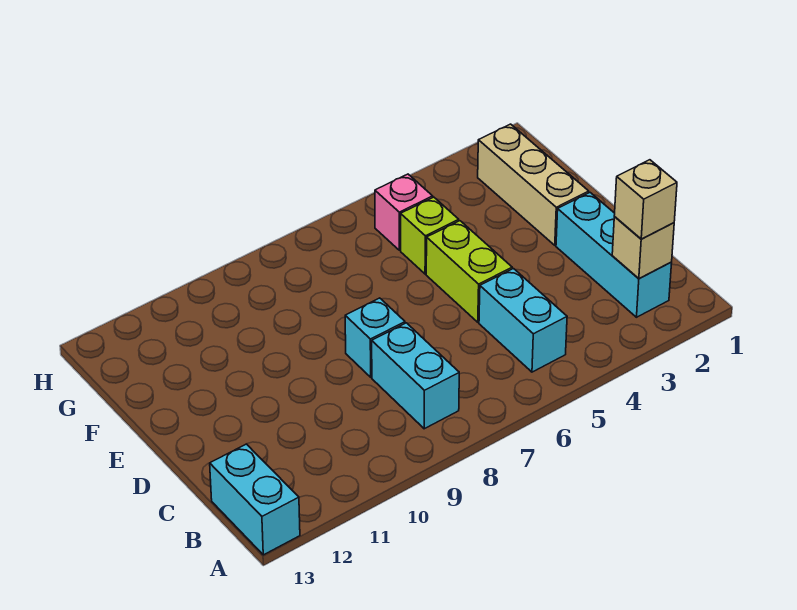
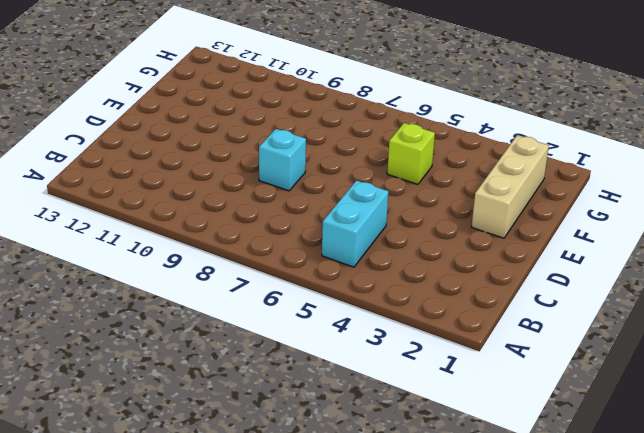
none -> cyan brick A13:B13 level 1
none -> cyan brick B2:D2 level 1

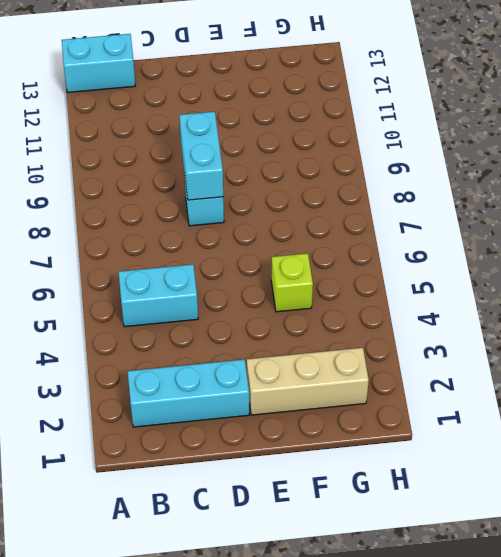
cyan brick D8:D9 level 2 -> cyan brick B8:C8 level 1
none -> lime brick D5:E5 level 1
none -> pink brick G5 level 1

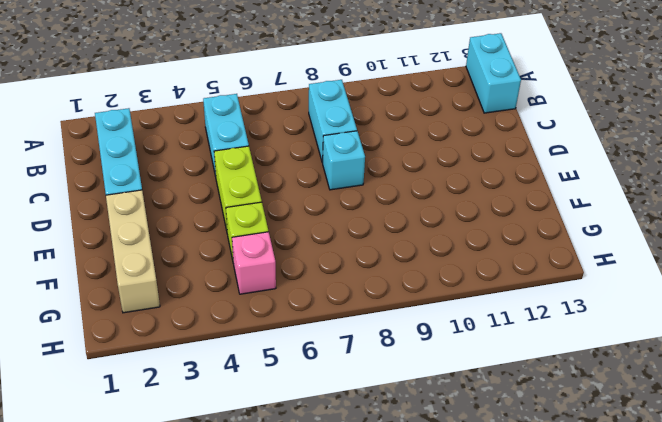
none -> tan brick B2 level 2
none -> tan brick B2 level 3

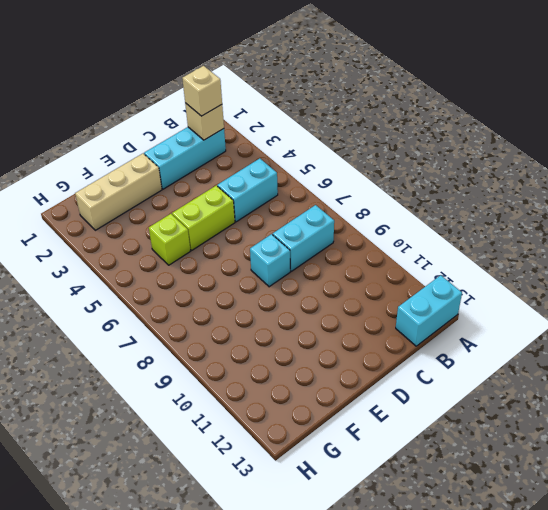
none -> pink brick G5 level 1

